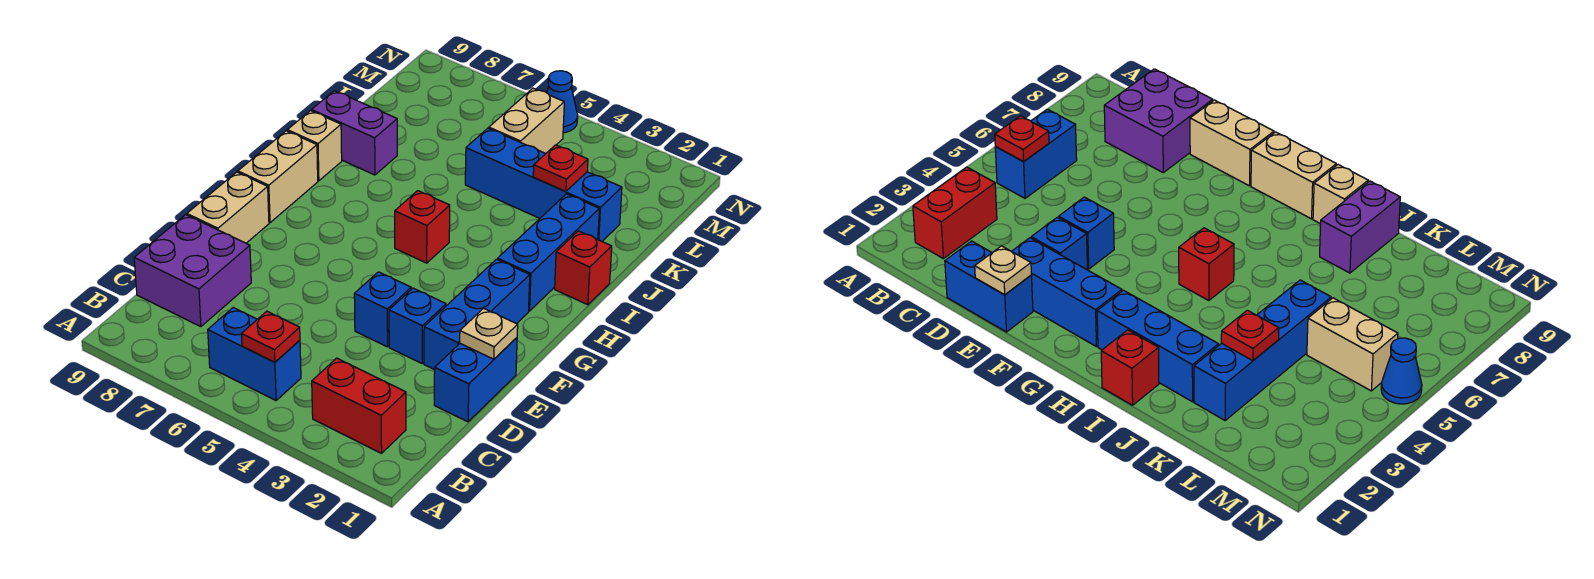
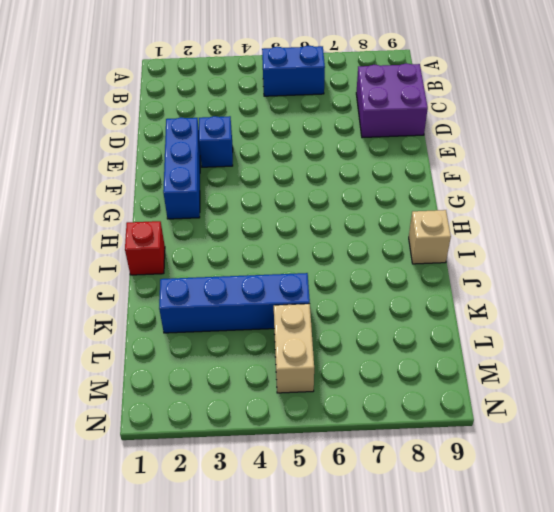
none -> red brick B2:B3 level 1
none -> blue brick D1:E1 level 1
none -> blue brick E4 level 1

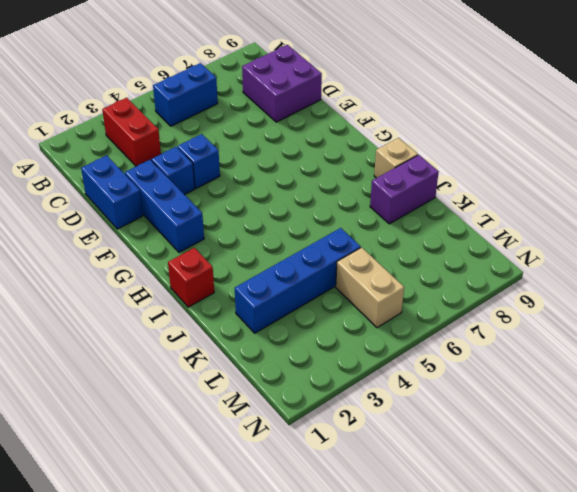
red brick B3:C3 level 1 -> red brick B2:B3 level 1
none -> tan brick E9:F9 level 1
none -> tan brick G9:H9 level 1
none -> blue brick H2:J2 level 1

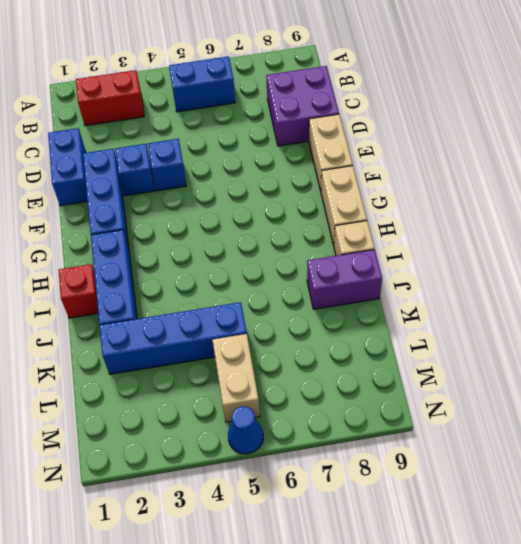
none -> red brick H5 level 1
none -> red plate B5 level 2
none -> tan plate E1 level 2

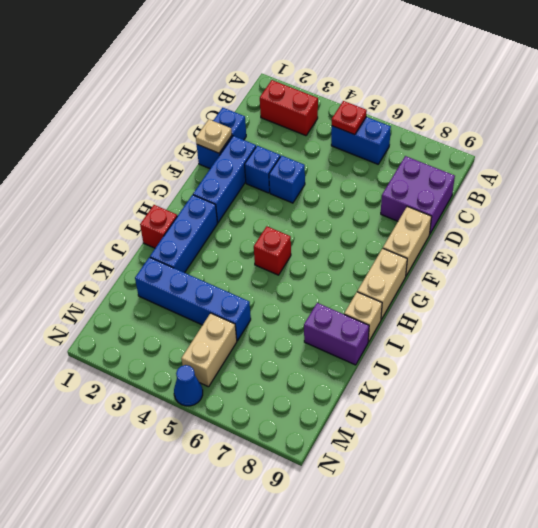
none -> red plate K3 level 2

